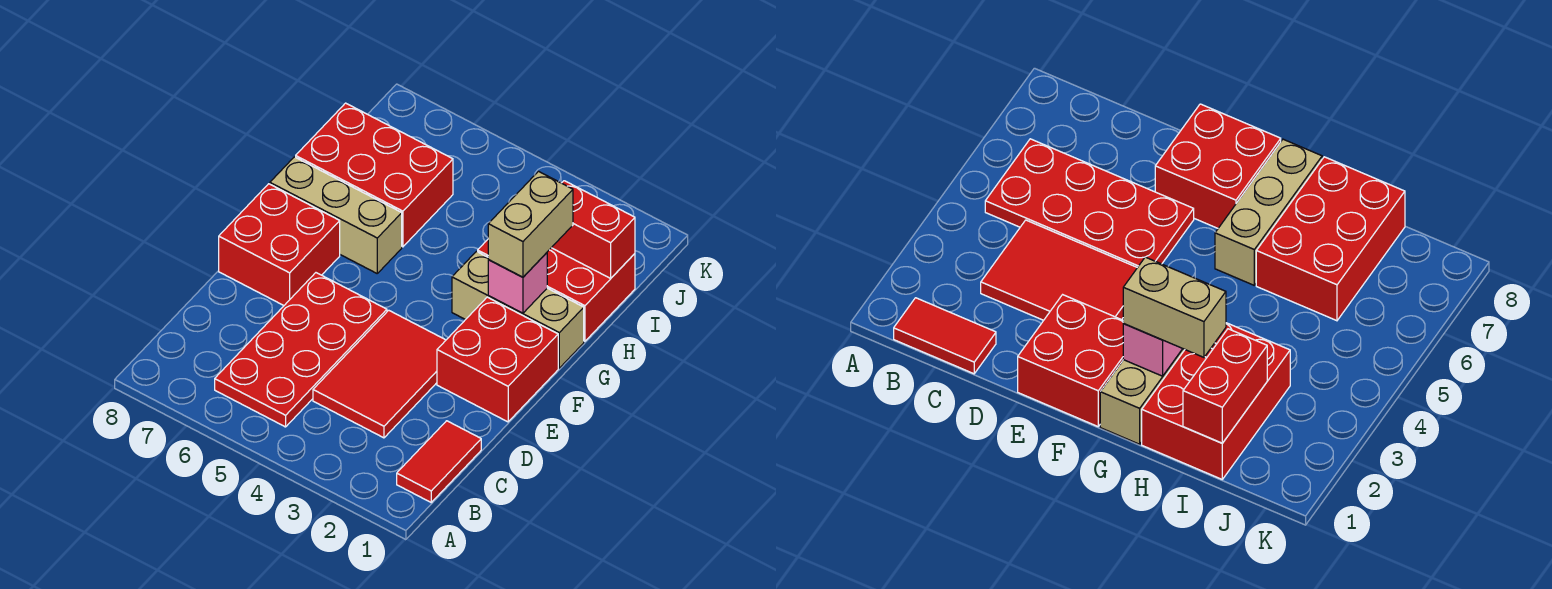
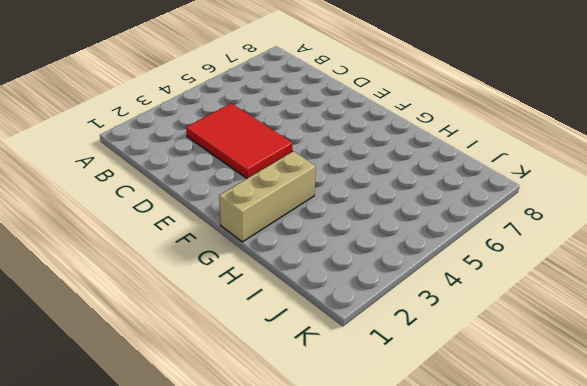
none -> red tile B1:C1 level 1
none -> red plate B5:E6 level 1
none -> red brick E1:F2 level 1

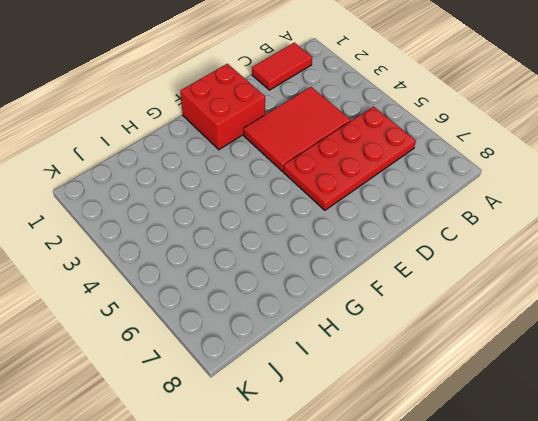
none -> red brick E7:F8 level 1
none -> tan brick G1:G3 level 1
none -> tan brick G6:G8 level 1

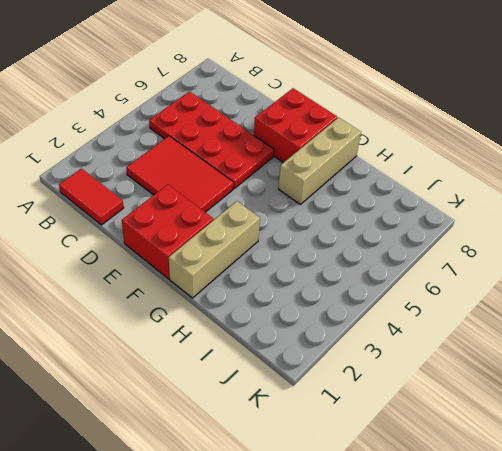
none -> red brick H1:I3 level 1
none -> red brick H6:I8 level 1
none -> pink brick G2 level 2

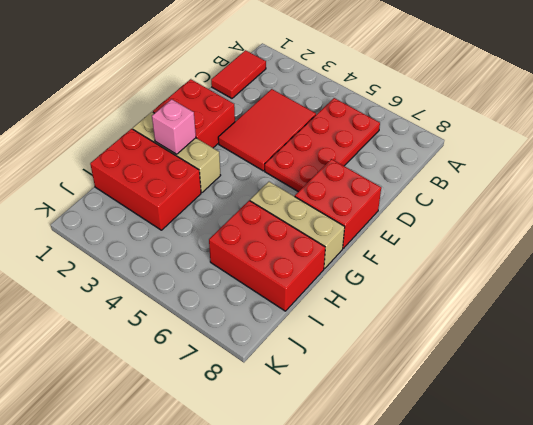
none -> red brick I1:I2 level 2
none -> tan brick G2:H2 level 3

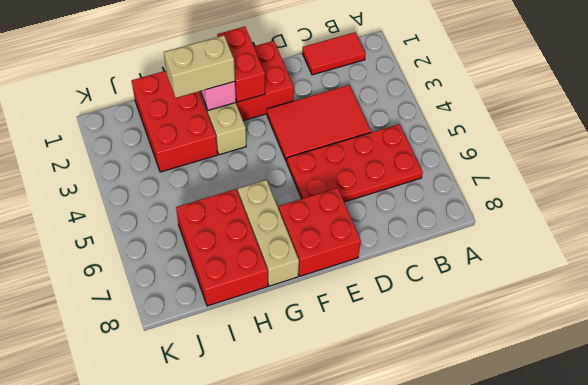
red brick F1:F2 level 2 -> red brick I1:I2 level 2

